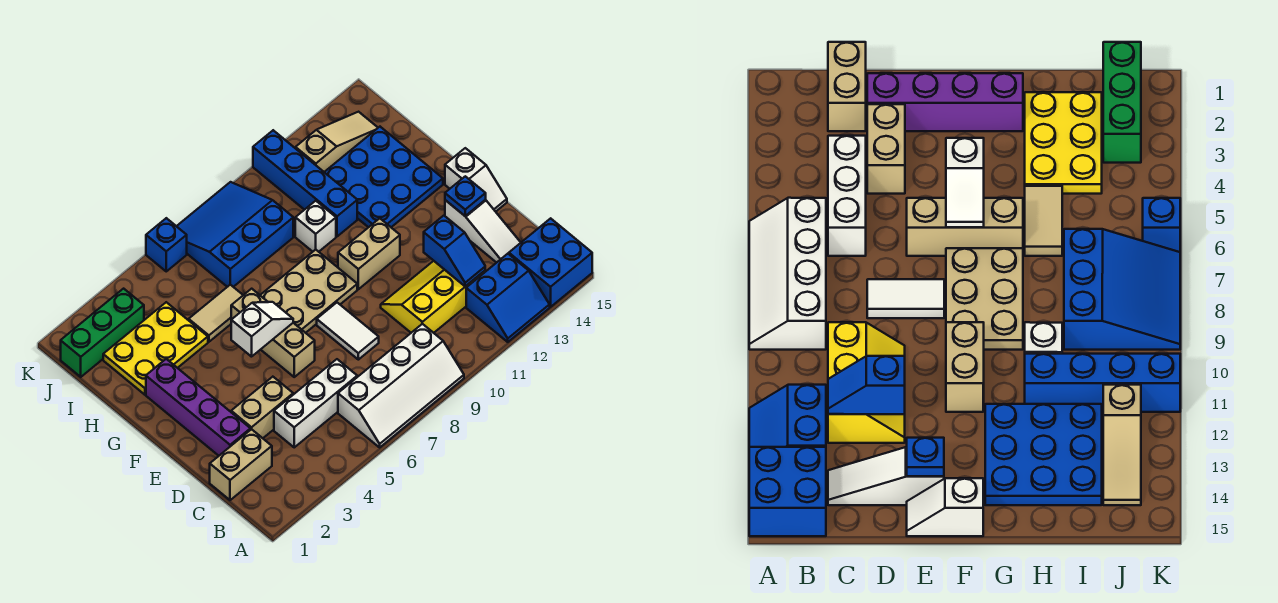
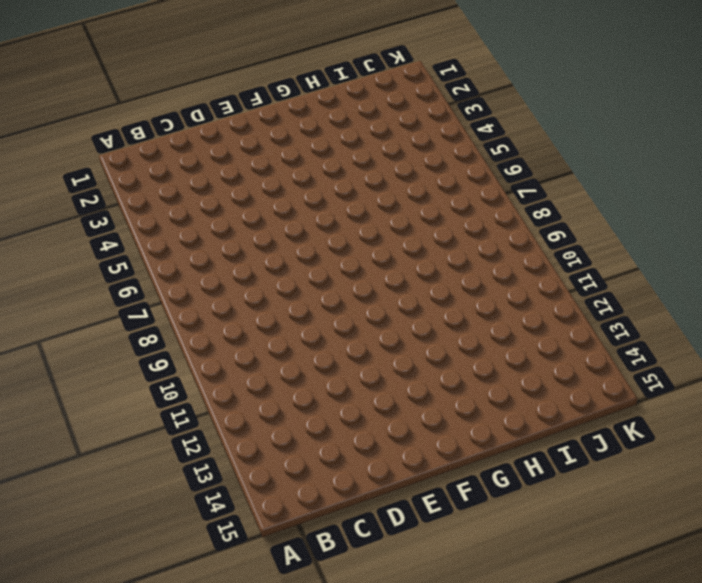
none -> white slope A6:B9 level 1 top B
none -> blue slope A12:B13 level 1 top B
none -> blue brick A14:B15 level 1

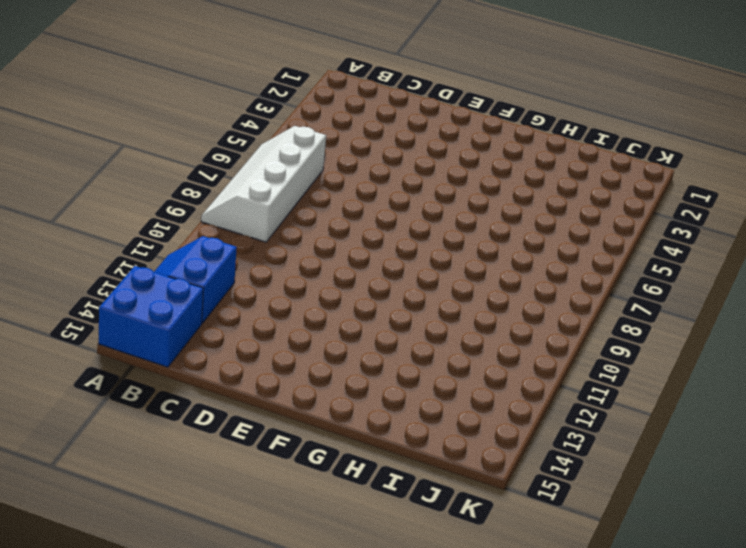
none -> tan brick C1:C2 level 1
none -> white brick C4:C6 level 1
none -> yellow slope C10:D12 level 1 top C

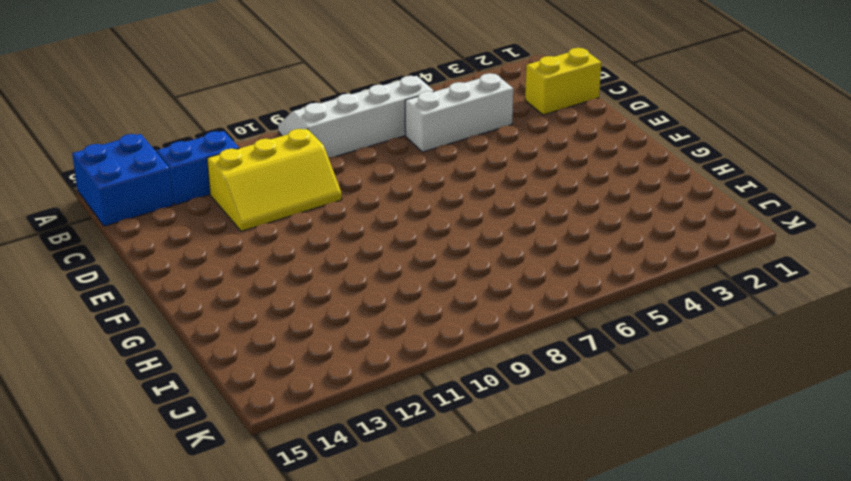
yellow brick C1:C2 level 1 -> tan brick C1:C2 level 1
none -> white slope C14:E14 level 1 top E
none -> purple brick D2:G2 level 1
none -> tan brick D3:D4 level 1

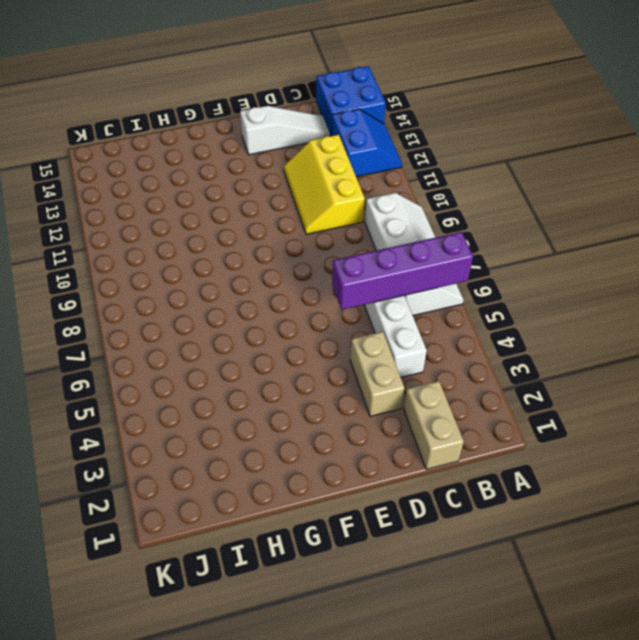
purple brick A6:D6 level 2 -> purple brick D2:G2 level 1
none -> white tile D8:E8 level 1
none -> tan brick E6:G6 level 1
none -> white slope E15:F15 level 1 top F

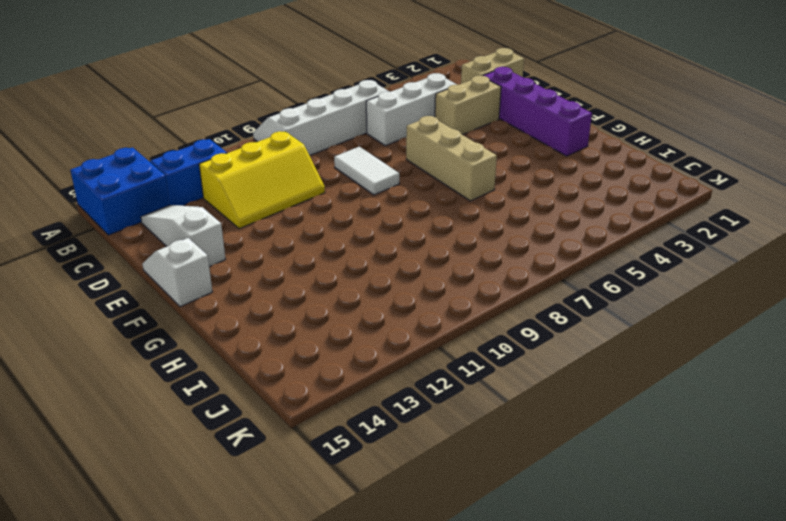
none -> tan plate F7:G9 level 1
none -> tan brick F10:F11 level 1
none -> blue plate G12:I14 level 1

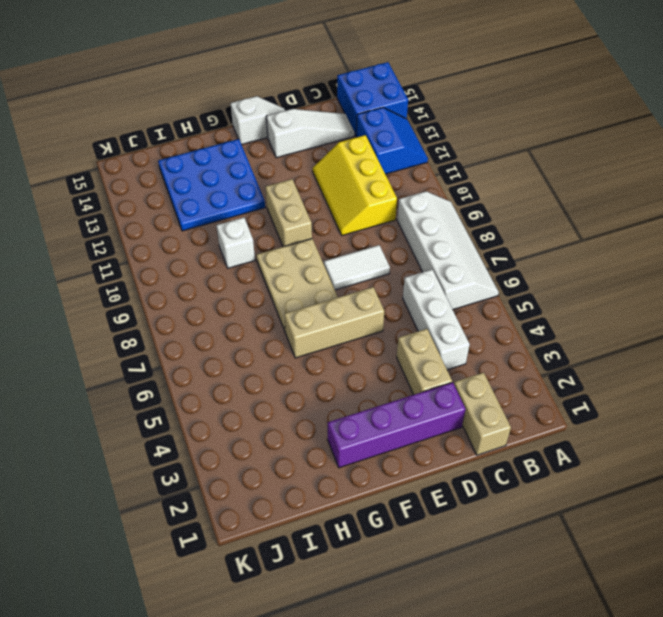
none -> yellow plate H2:I4 level 1
none -> tan tile H5:H6 level 1
none -> blue brick H11:K11 level 1

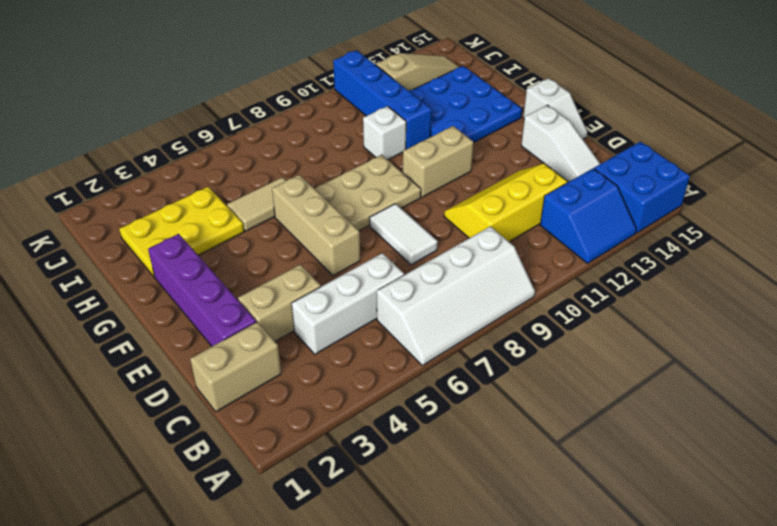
none -> blue slope I7:K9 level 1 top I
none -> green brick J1:J3 level 1
none -> blue brick K6 level 1

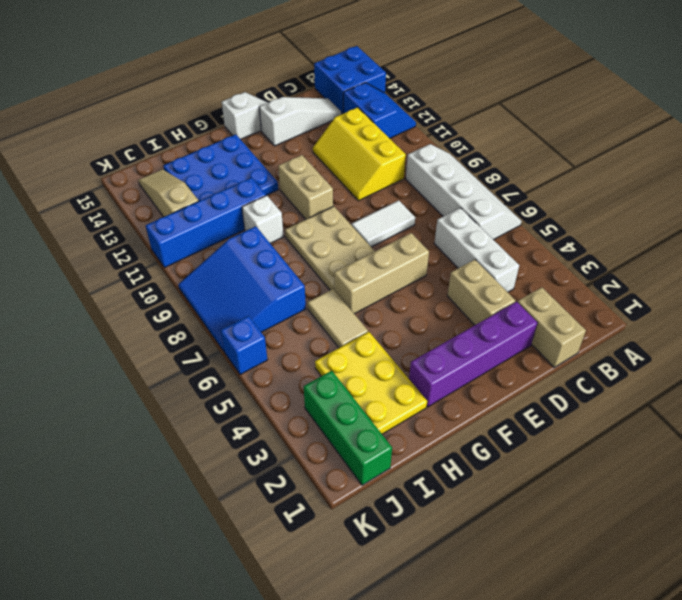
none -> blue slope C12:D12 level 2 top D
none -> blue plate E14 level 2
none -> white slope F5:F6 level 2 top 5

